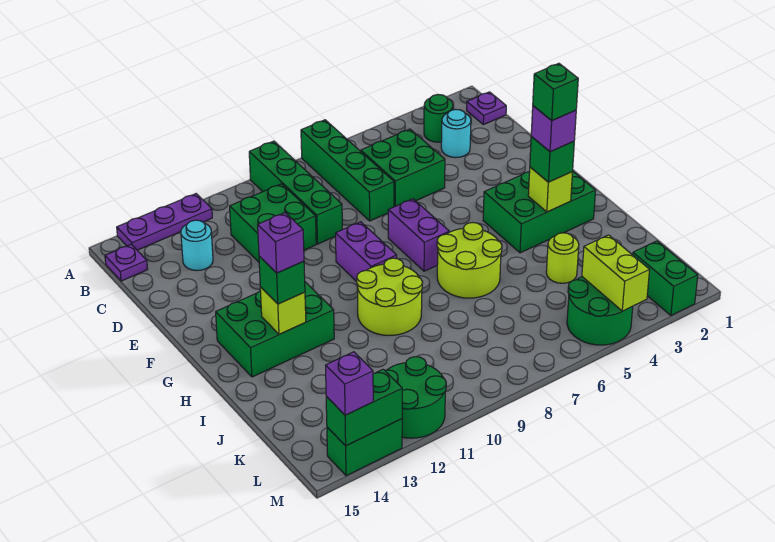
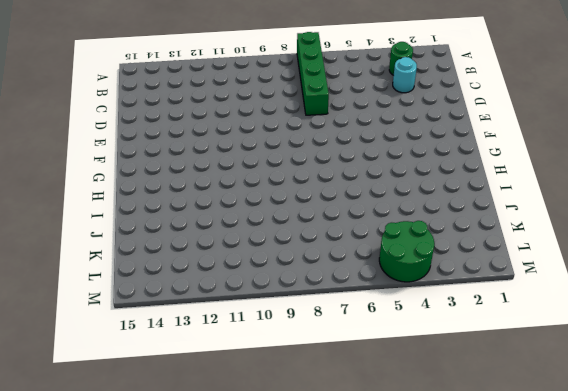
none -> green brick A9:D9 level 1
none -> purple plate A12:A14 level 1
none -> purple plate B1 level 1
none -> purple plate B15 level 1

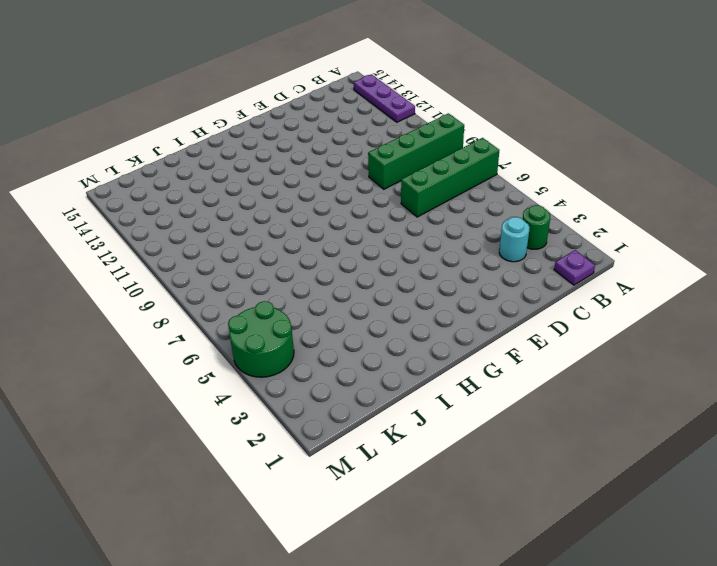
none -> purple plate B15 level 1
none -> green brick C5:D6 level 1
none -> green brick C10:D11 level 1
none -> cyan round brick C13 level 1

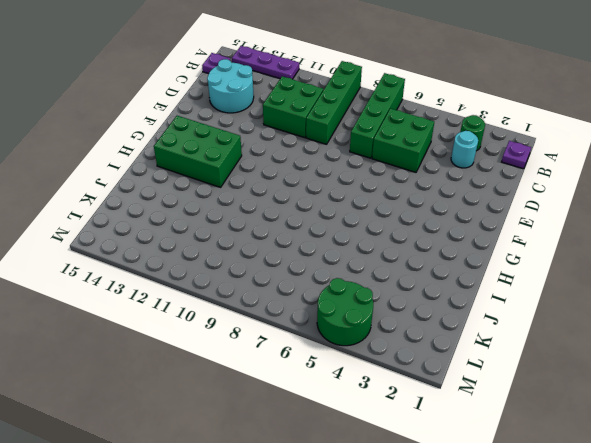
cyan round brick C13:D14 level 1 -> cyan round brick C13 level 1
none -> purple brick F7:G7 level 1
none -> purple brick F9:G9 level 1
none -> green brick G2:H4 level 1
none -> lime round brick H6:I7 level 1

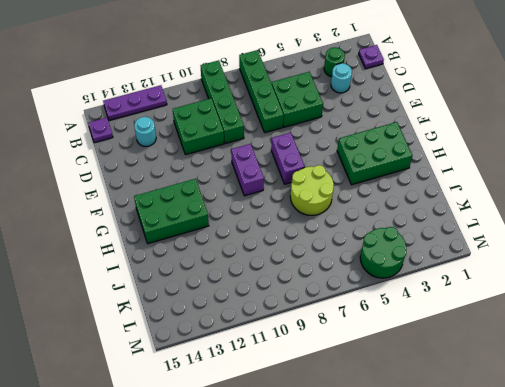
none -> lime round brick H9:I10 level 1
none -> lime round brick J4 level 1
none -> green brick L2:M2 level 1
none -> green round brick L11:M12 level 1

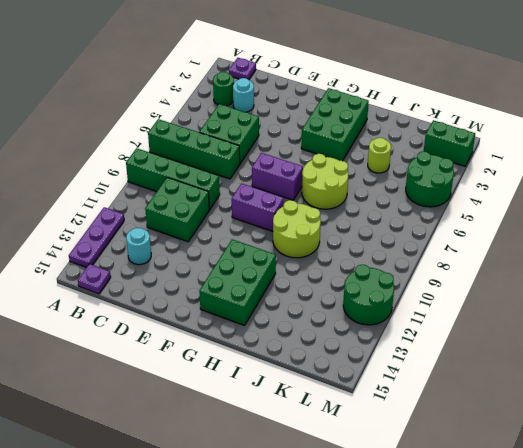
none -> green brick M13:M14 level 1
none -> lime brick H3 level 2
none -> lime brick H13 level 2
none -> lime brick L4:M4 level 2

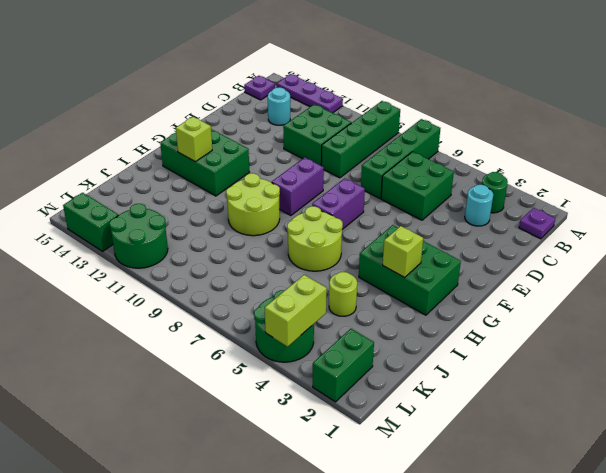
none -> green brick M13:M14 level 2
none -> green brick H3 level 3
none -> green brick H13 level 3
none -> purple brick M14 level 3

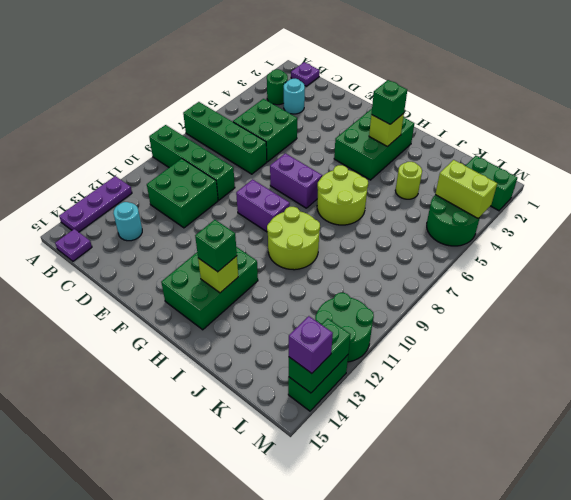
none -> purple brick H3 level 4
none -> purple brick H13 level 4
none -> green brick H3 level 5

